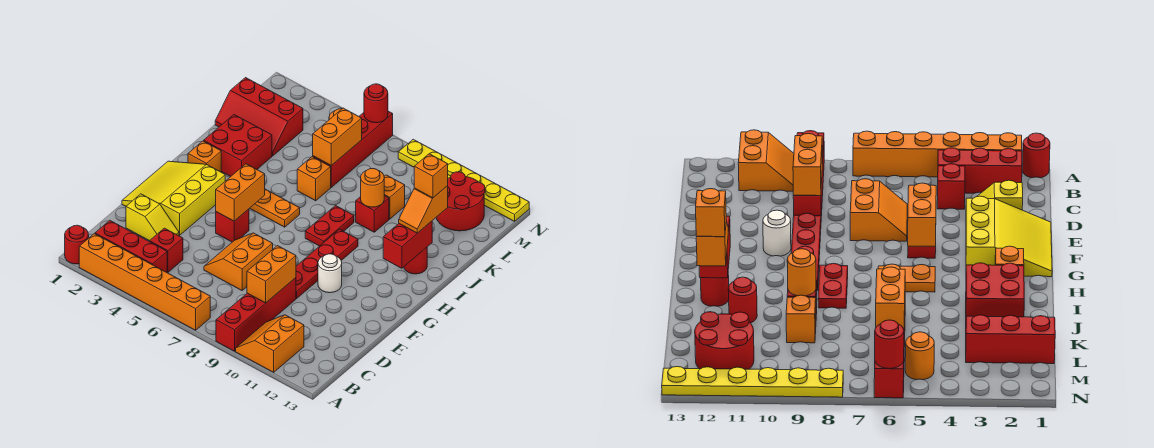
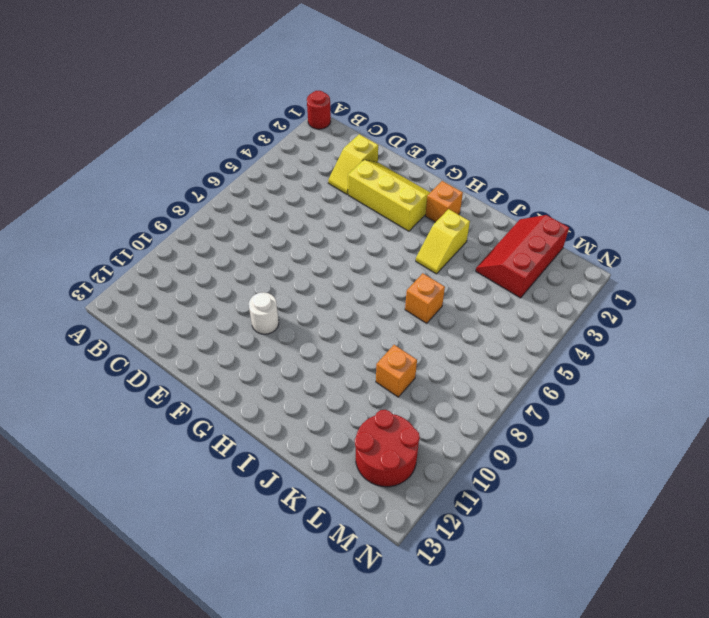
yellow slope E2:G3 level 1 top 3 -> yellow slope E1:G3 level 1 top 3
yellow slope I3:I4 level 1 top 3 -> red brick I2:J3 level 1
none -> orange brick A2:A7 level 1
none -> red brick A9:D9 level 1
none -> orange slope A10:B11 level 1 top 11
none -> red brick B2:B4 level 1

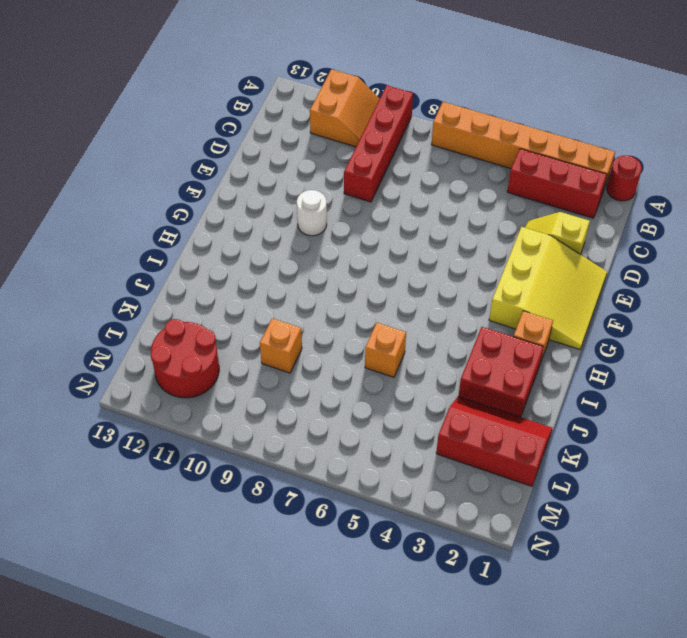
none -> red brick C4 level 1
none -> orange slope D6:E7 level 1 top 7
none -> red plate E9:H9 level 1
none -> red brick F5 level 1

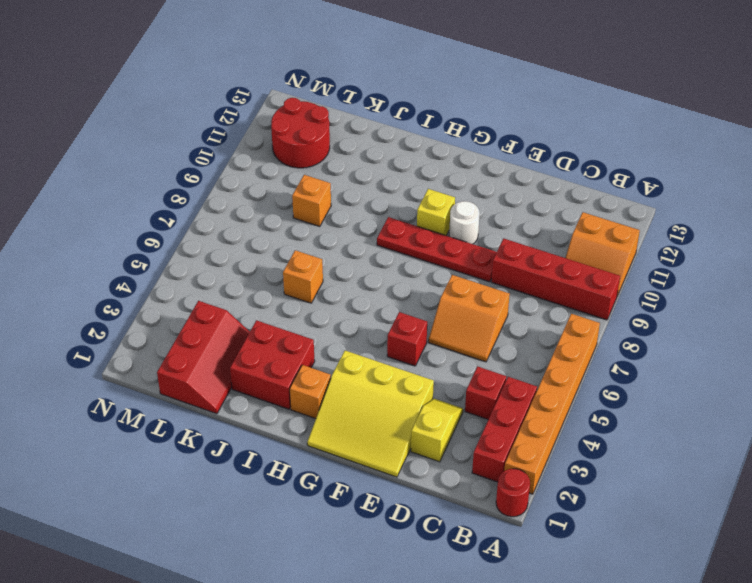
yellow brick G10 level 1 -> none
none -> orange plate H5:H6 level 1
none -> red plate H8:I8 level 1
none -> red round brick I12 level 1
none -> red brick J9 level 1

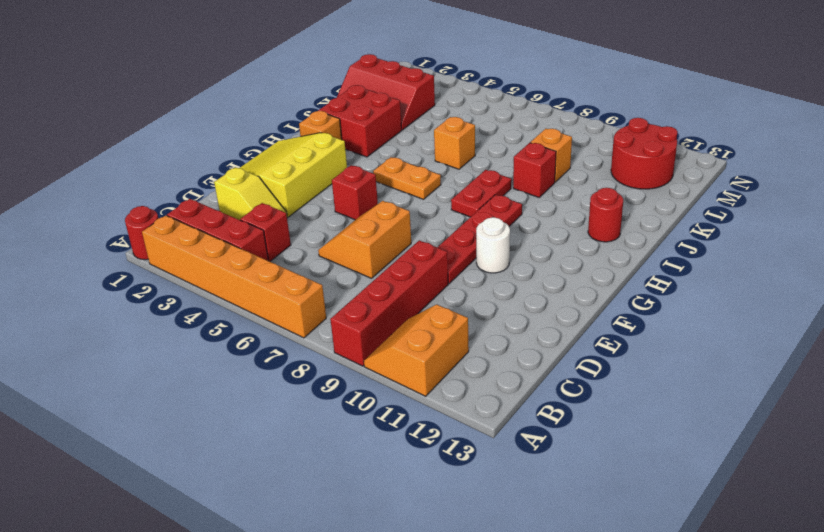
none -> red round brick J11 level 1
none -> red brick K6:N6 level 1
none -> orange round brick M5 level 1
none -> yellow plate N8:N13 level 1

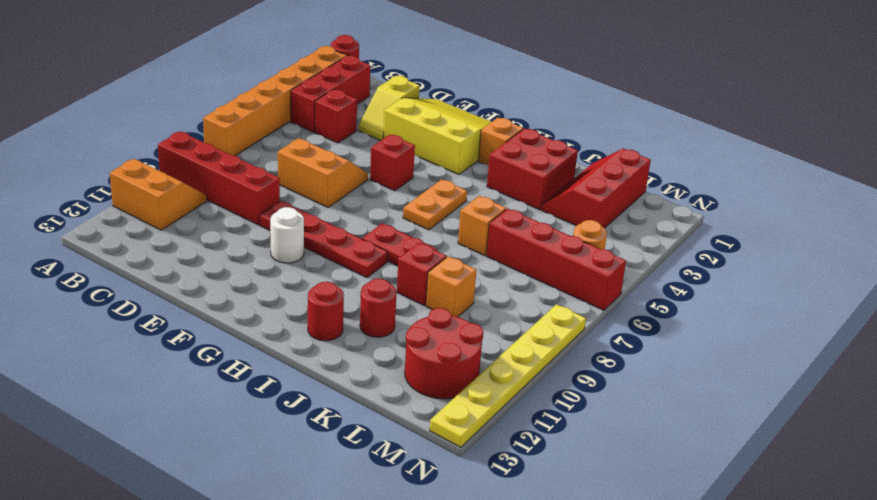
none -> orange brick C9:D9 level 2
none -> orange brick F5:G5 level 2
none -> red brick H12:I12 level 2
none -> orange round brick J9 level 2

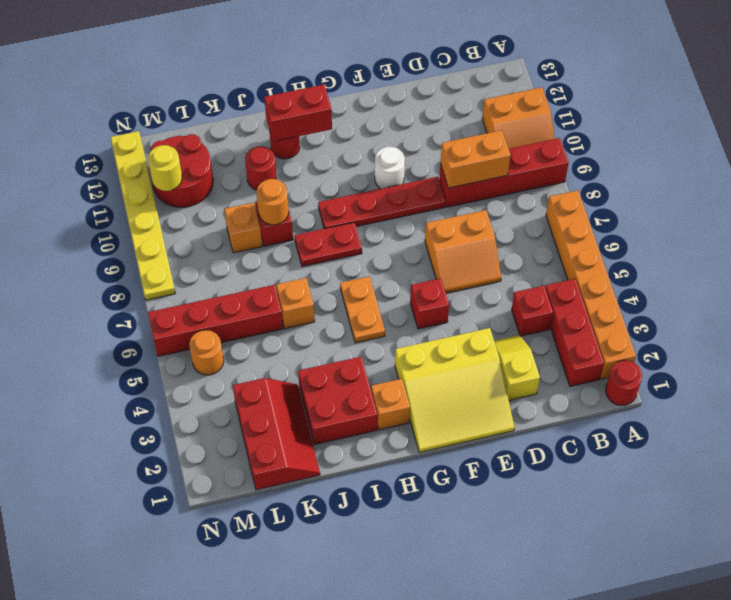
yellow round brick M11 level 2 -> none
none -> orange brick F5:G5 level 2
none -> orange brick K6:L6 level 2
none -> red round brick N6 level 2
none -> orange slope I12:J12 level 3 top J

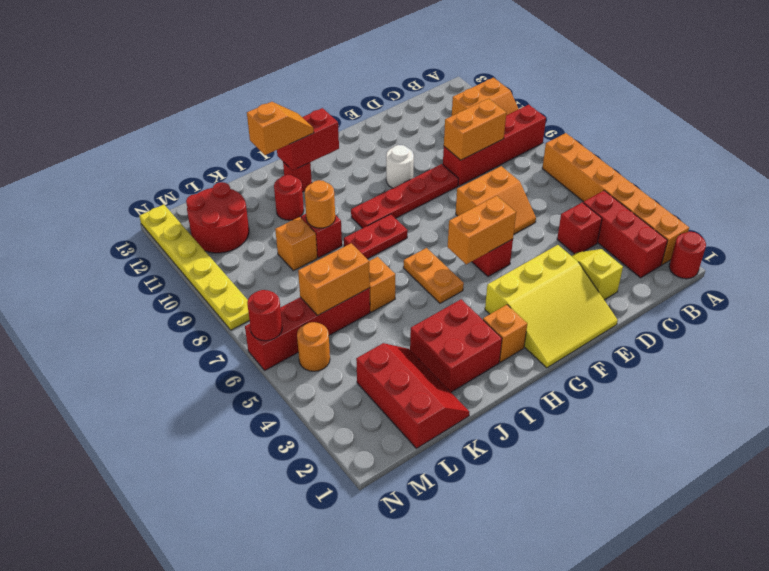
none -> orange brick J12 level 4

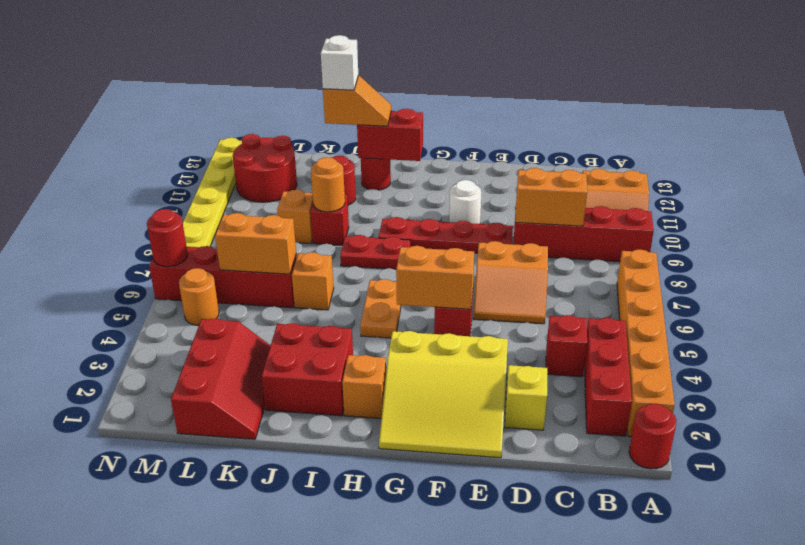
white brick J12 level 4 -> orange brick J12 level 4

